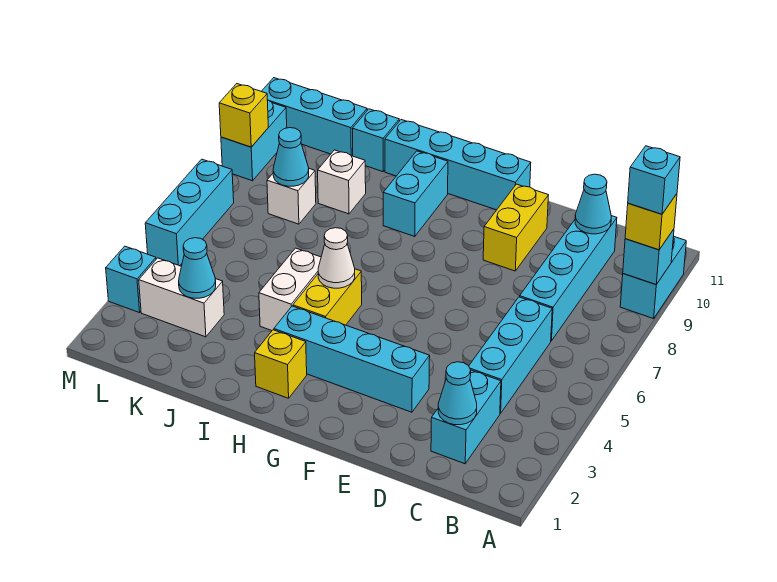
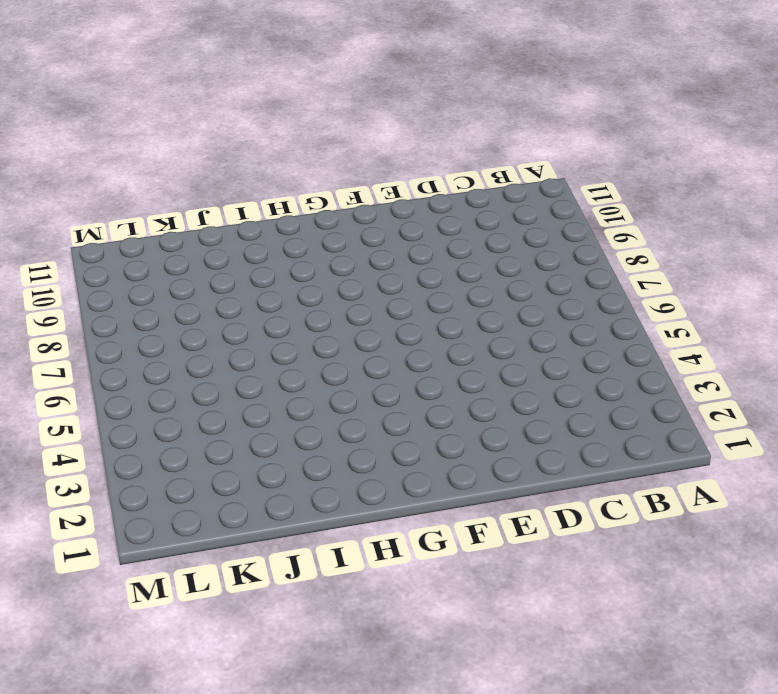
none -> cyan brick A9:A10 level 1
none -> cyan brick C2:C3 level 1
none -> cyan brick C4:C6 level 1

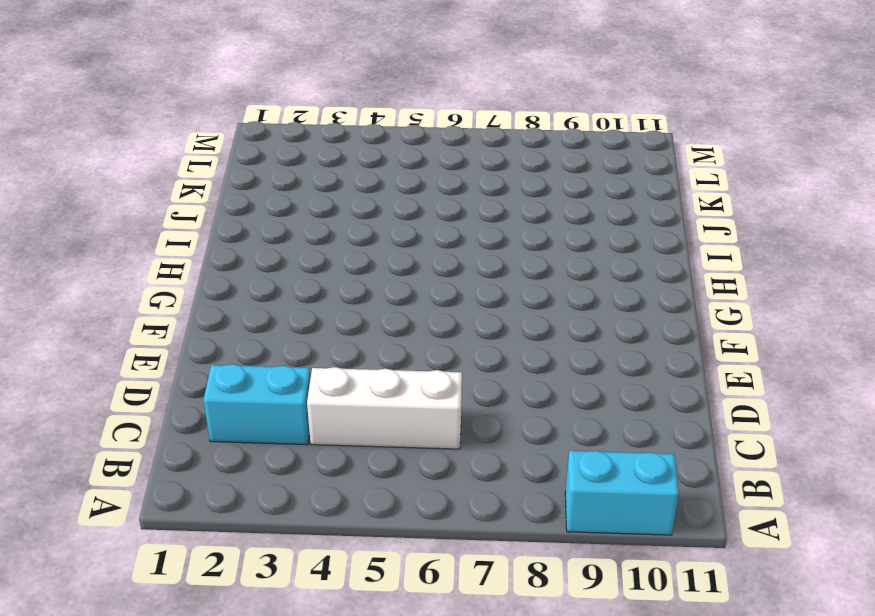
white brick C4:C6 level 1 -> cyan brick C4:C6 level 1
none -> cyan brick C7:C10 level 1
none -> cyan brick E3:H3 level 1
none -> yellow brick E9:E10 level 1

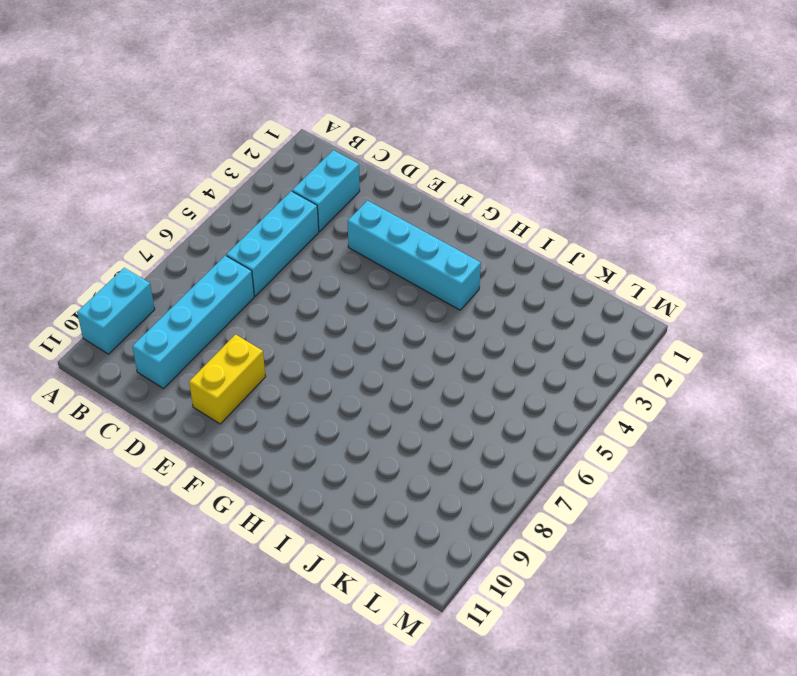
none -> cyan brick F11:I11 level 1
none -> yellow brick H2 level 1
none -> yellow brick H4:H5 level 1

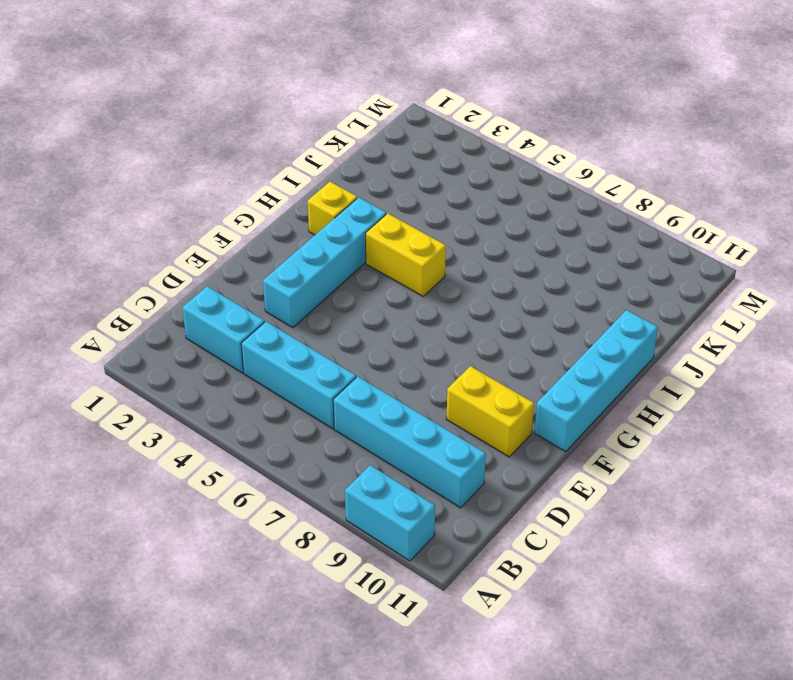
none -> cyan brick H9:H10 level 1
none -> white brick I4:I5 level 1
none -> white brick J9 level 1

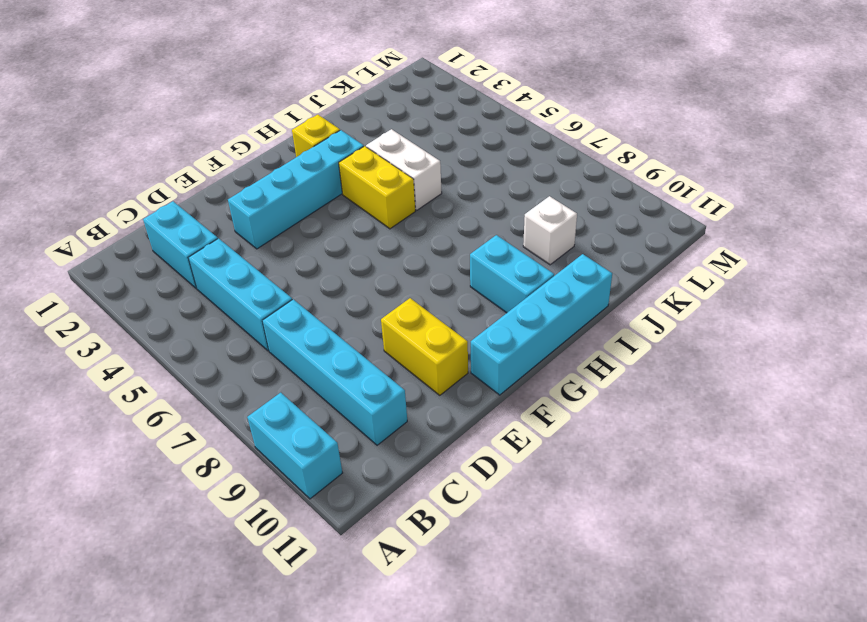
none -> cyan brick J11 level 1
none -> white brick K3:L3 level 1
none -> white brick K8 level 1

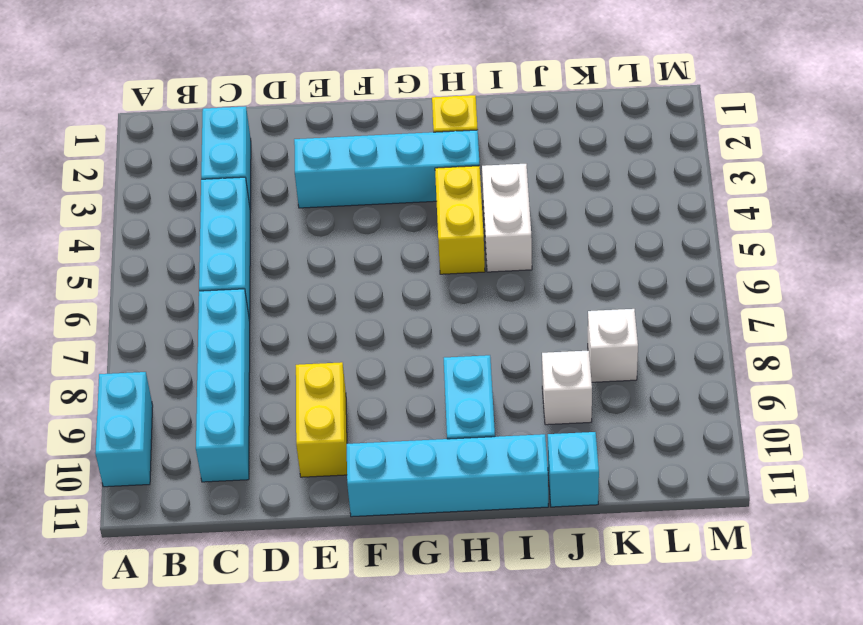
none -> white brick K3:L3 level 1
none -> cyan brick K11:M11 level 1
none -> cyan brick M3 level 1

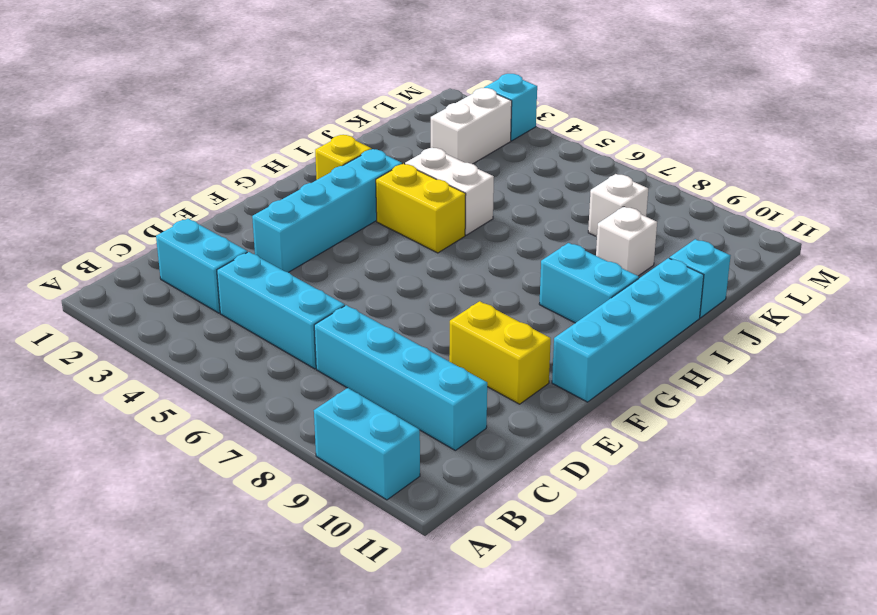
none -> cyan brick K11:M11 level 1
none -> cyan brick M5:M7 level 1
none -> cyan brick M9:M10 level 1

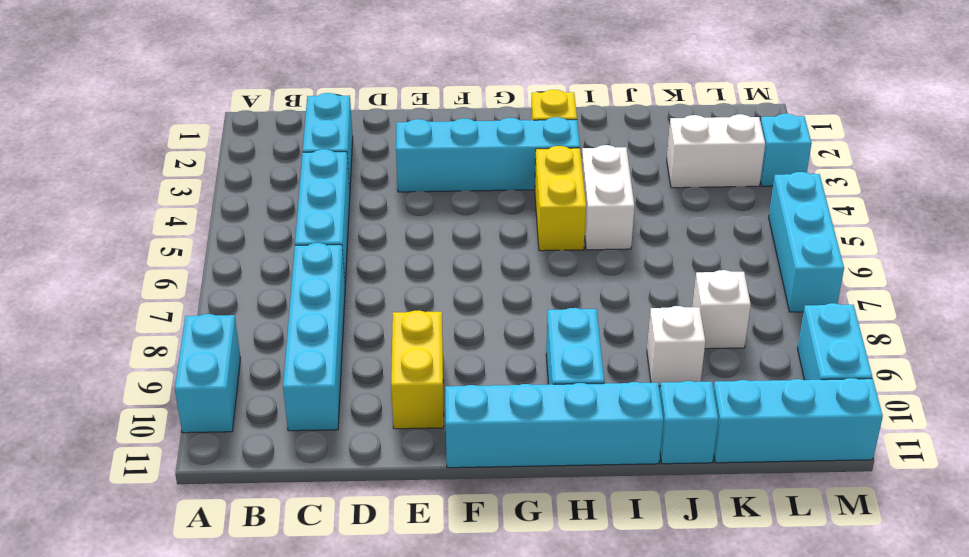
none -> cyan brick A9 level 2
none -> cyan cone C2 level 2
none -> cyan cone C10 level 2

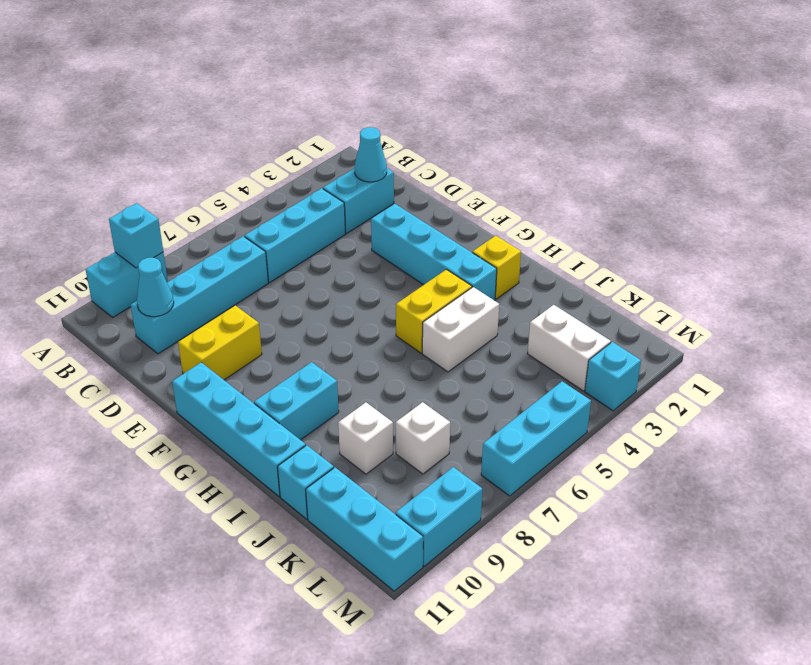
none -> white cone H5 level 2
none -> cyan cone K3 level 2
none -> cyan cone K8 level 2

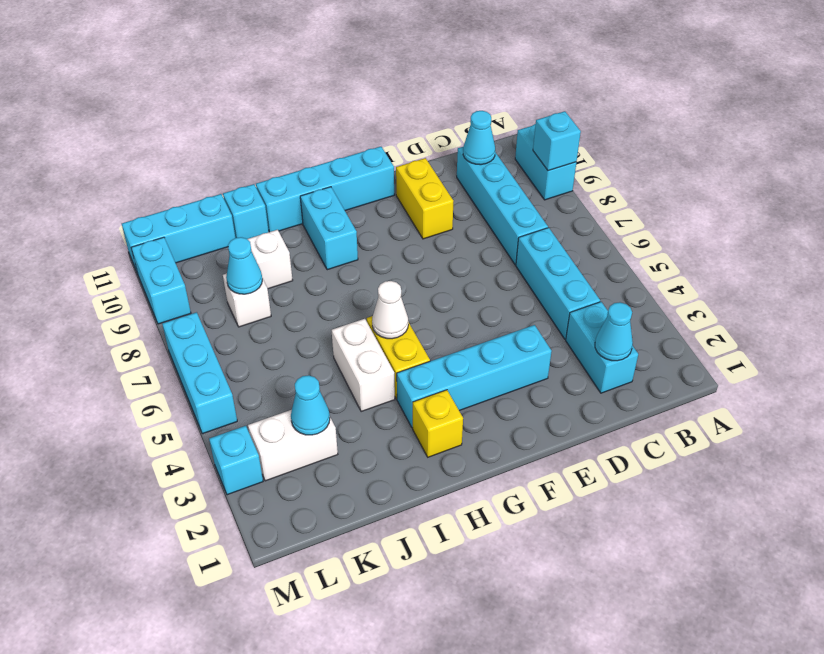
none -> yellow brick M9 level 2
none -> yellow brick A9 level 3
none -> cyan brick A9 level 4

